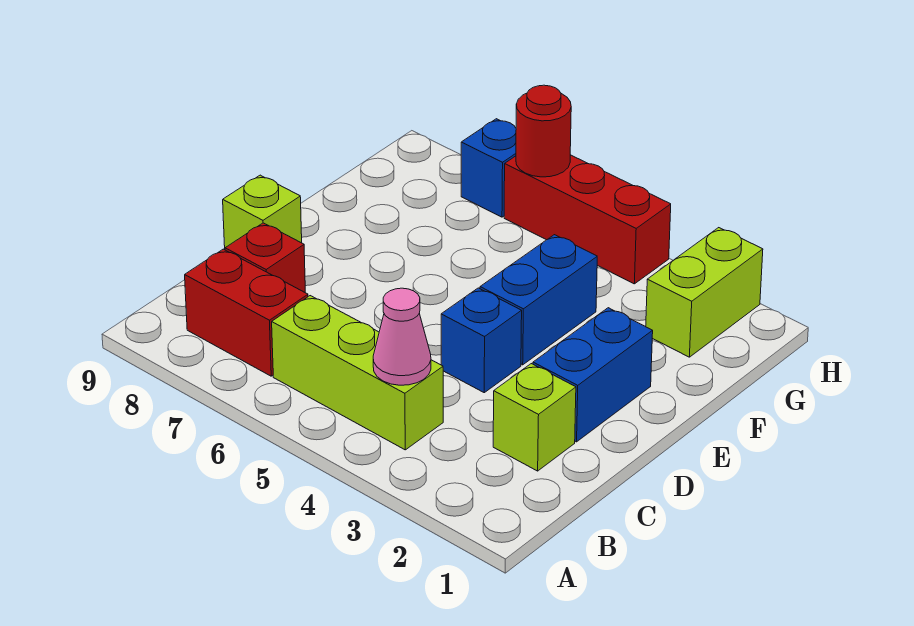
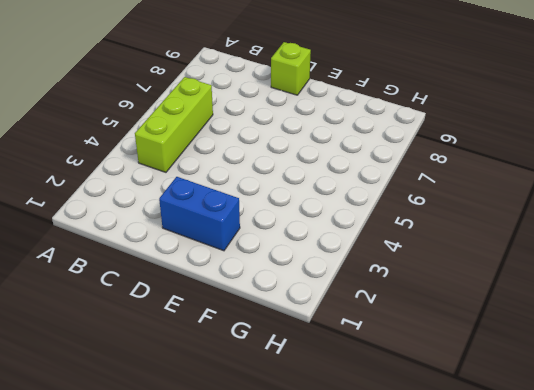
none -> red brick B7:B8 level 1
none -> lime brick C2 level 1
none -> red brick C8 level 1

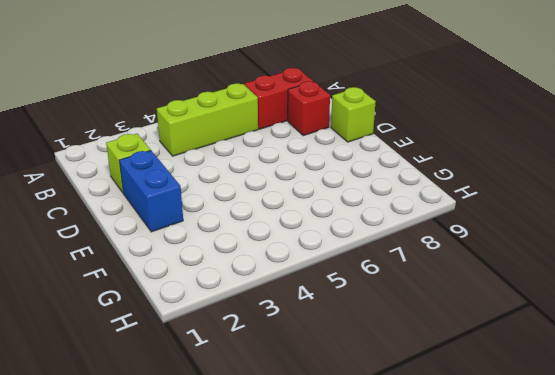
none -> blue brick D4 level 1
none -> blue brick E4:F4 level 1
none -> lime brick G2:H2 level 1

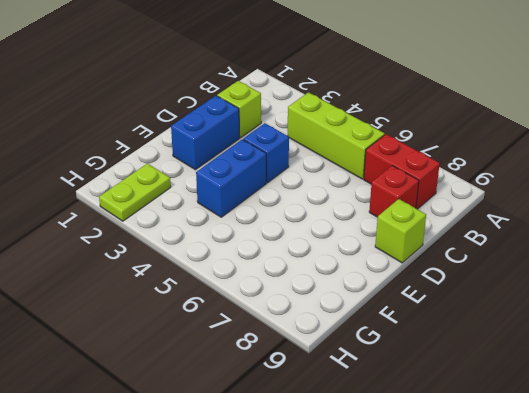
lime plate G2:H2 level 1 -> lime brick G2:H2 level 1
none -> red brick H4:H6 level 1
none -> blue brick H7 level 1
none -> pink cone B4 level 2

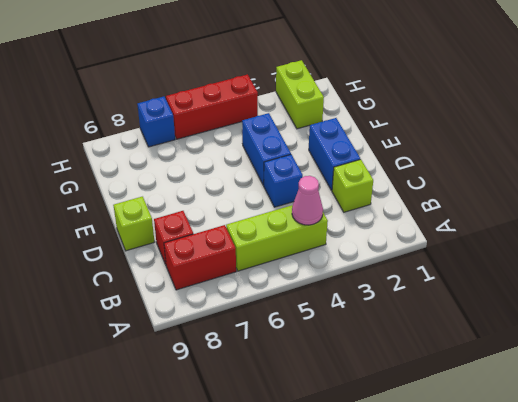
none -> red round brick H6 level 2

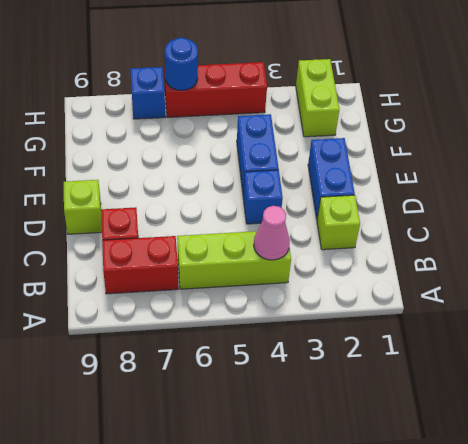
blue round brick H6 level 2 -> red round brick H6 level 2

